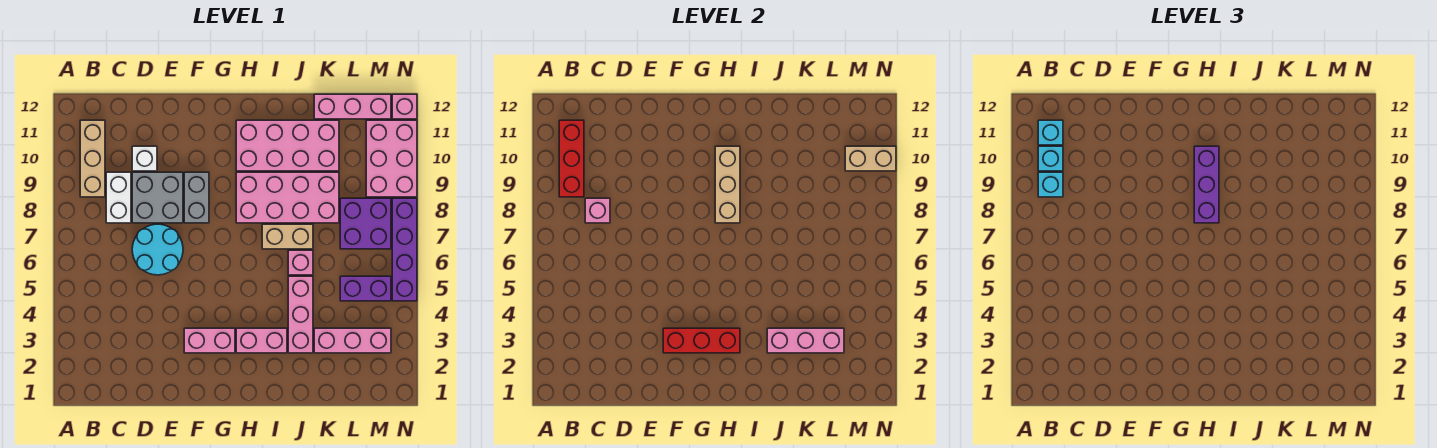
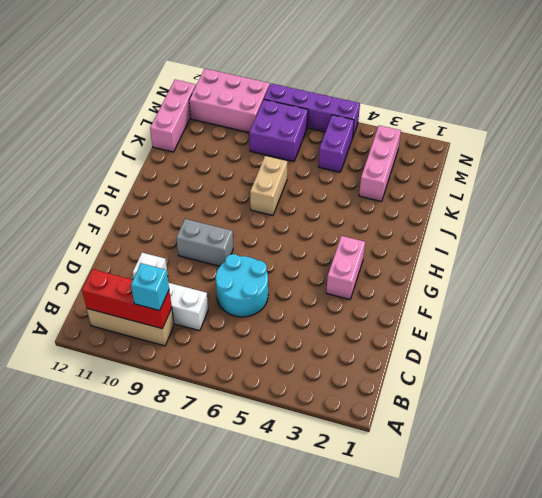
none -> grey brick D8:E9 level 1
none -> pink brick H3:I3 level 1
none -> pink brick H8:K9 level 1
none -> pink brick H10:K11 level 1

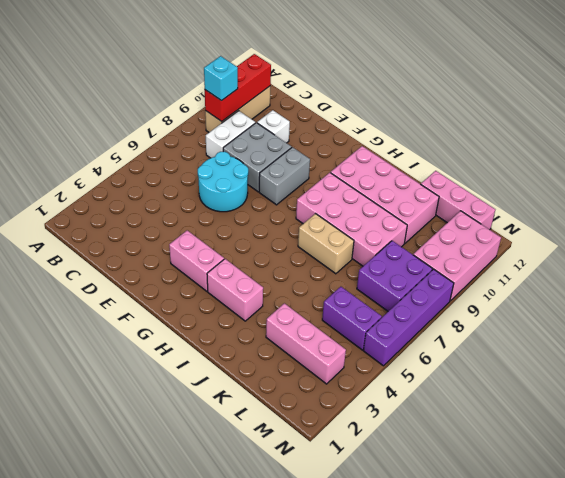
none -> pink brick J3:J5 level 1
none -> pink brick J6 level 1
none -> pink brick N12 level 1
none -> pink brick C8 level 2

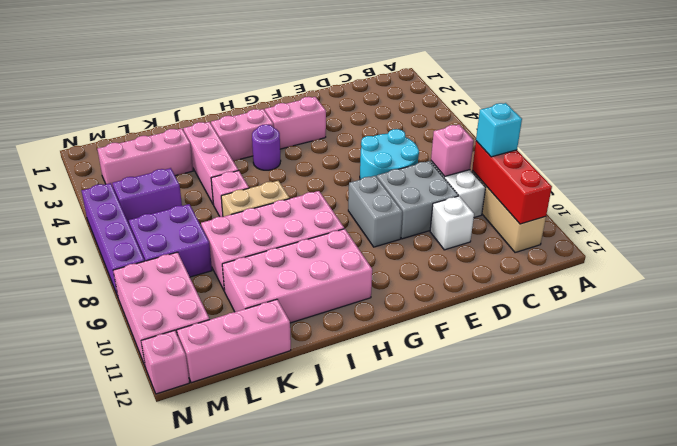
purple round brick H4 level 1 -> none
none -> red brick F3:H3 level 2
none -> tan brick H8:H10 level 2
none -> pink brick J3:L3 level 2
none -> tan brick M10:N10 level 2

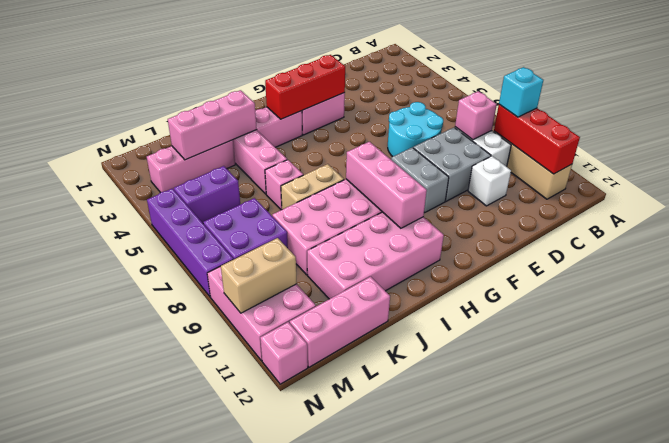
pink brick H8:H10 level 2 -> tan brick H8:H10 level 2
none -> cyan brick B10 level 3
none -> cyan brick B11 level 3
none -> purple brick H8:H10 level 3

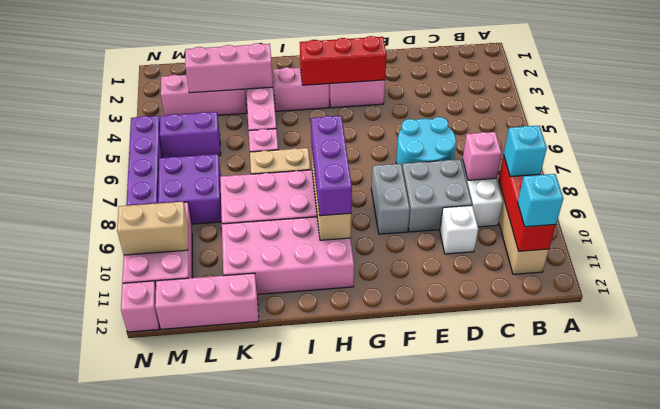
none -> cyan brick B10 level 3

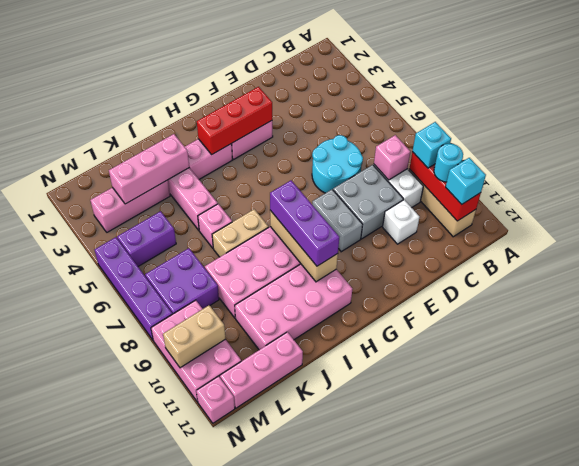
cyan round brick B10 level 3 -> cyan brick B10 level 3

